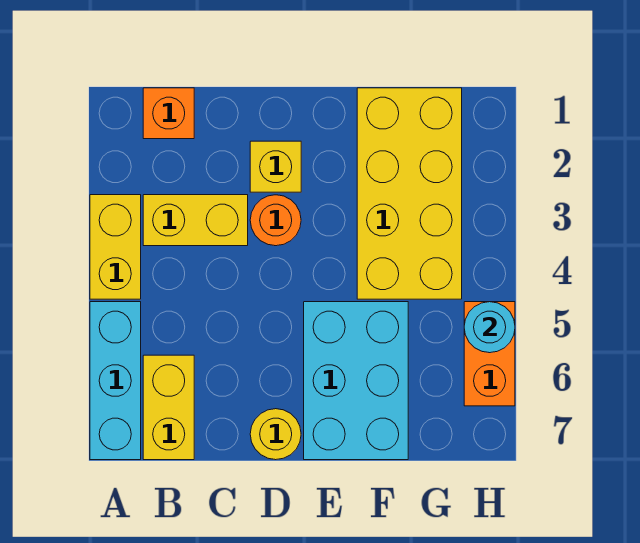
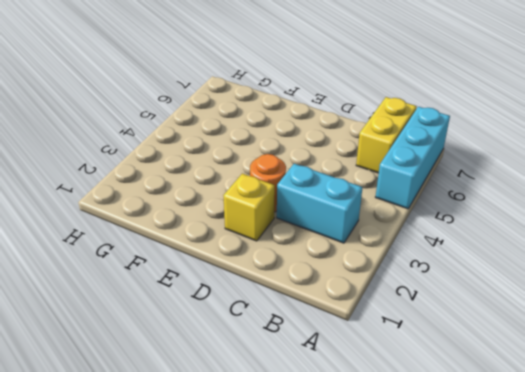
cyan brick B3:C3 level 1 -> yellow brick B3:C3 level 1
none -> yellow brick A3:A4 level 1
none -> orange brick B1 level 1
none -> yellow round brick D7 level 1

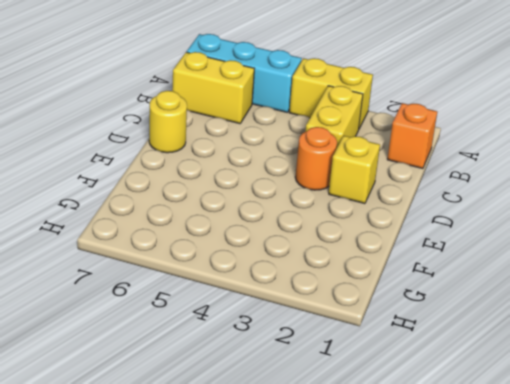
none -> cyan brick E5:F7 level 1
none -> yellow brick F1:G4 level 1
none -> orange brick H5:H6 level 1

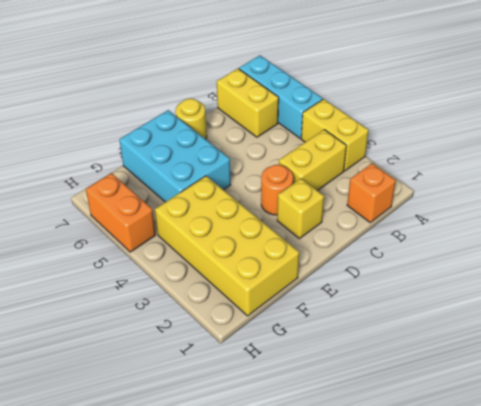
none -> cyan round brick H5 level 2

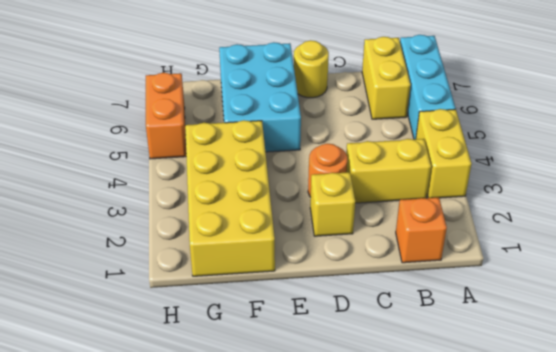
none -> cyan round brick H5 level 2

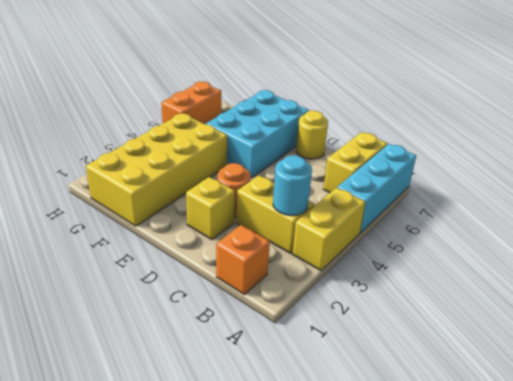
cyan round brick B3 level 2 -> cyan round brick H5 level 2

